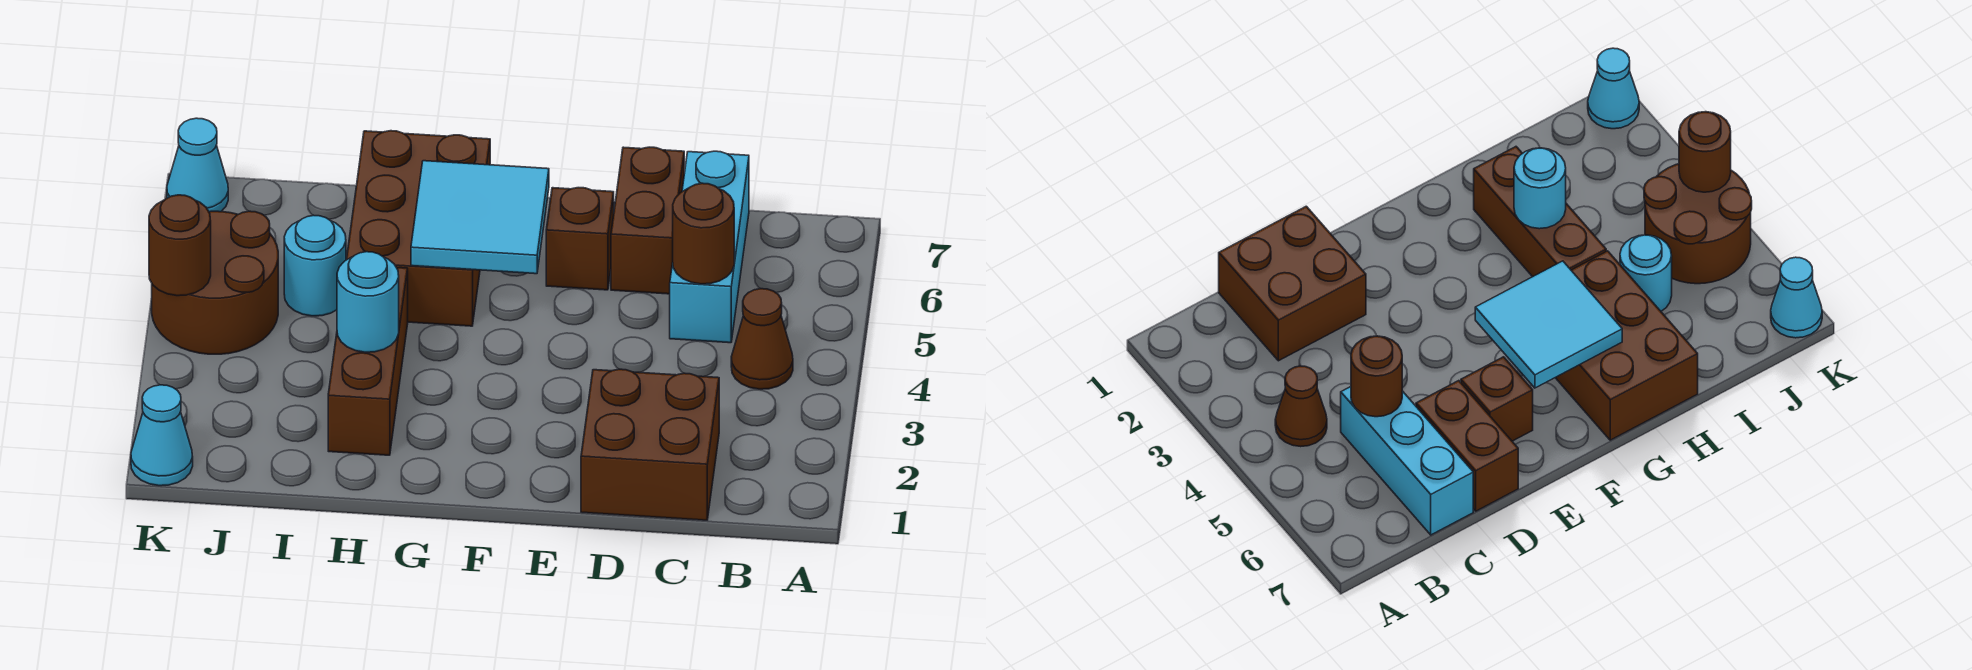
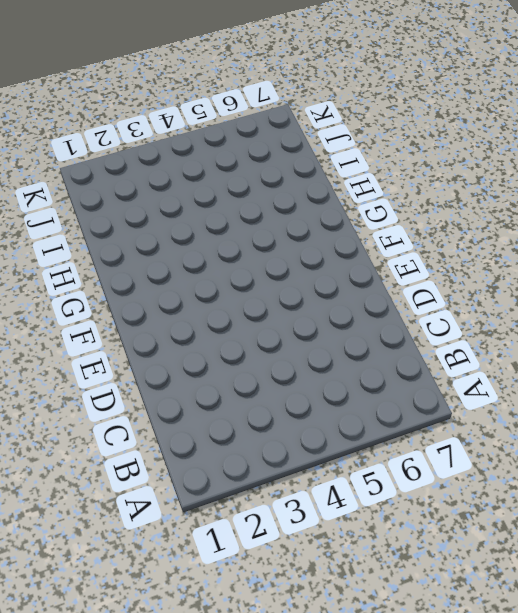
none -> brown cone B4 level 1
none -> brown brick C1:D2 level 1
none -> cyan brick C5:C7 level 1

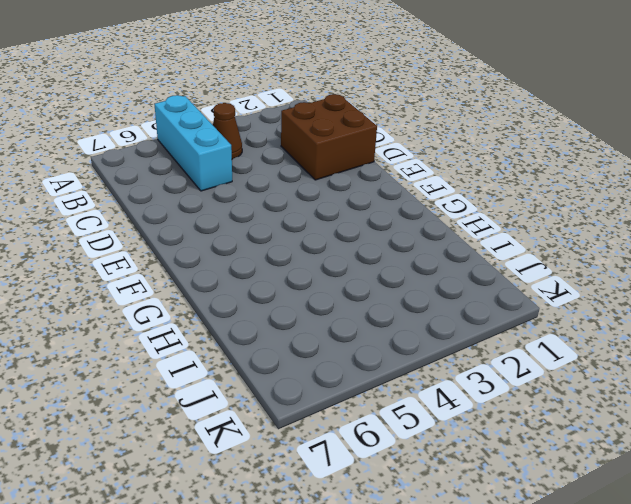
cyan brick A5:C5 level 1 -> cyan brick C5:C7 level 1
none -> brown brick D6:D7 level 1
none -> brown brick E6 level 1
none -> brown brick G5:H7 level 1

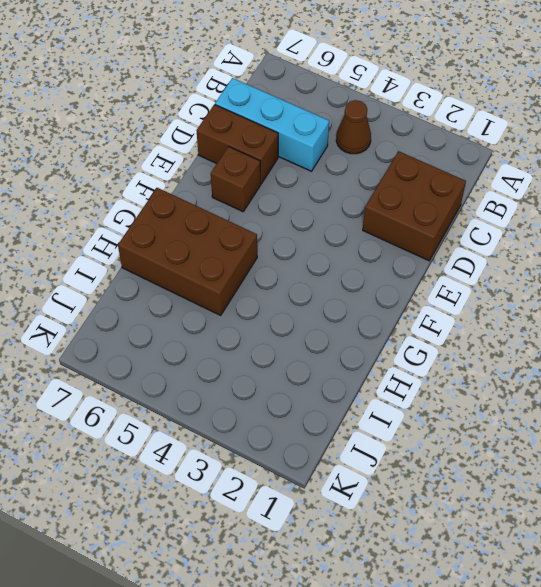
none -> brown brick H2:H4 level 1
none -> cyan round brick I5 level 1
none -> brown round brick J4:K5 level 1

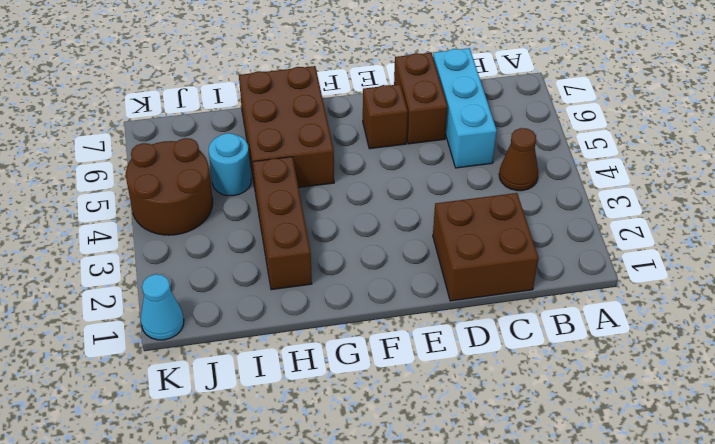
none -> cyan cone K7 level 1
none -> brown round brick C5 level 2
none -> cyan tile F5:G6 level 2

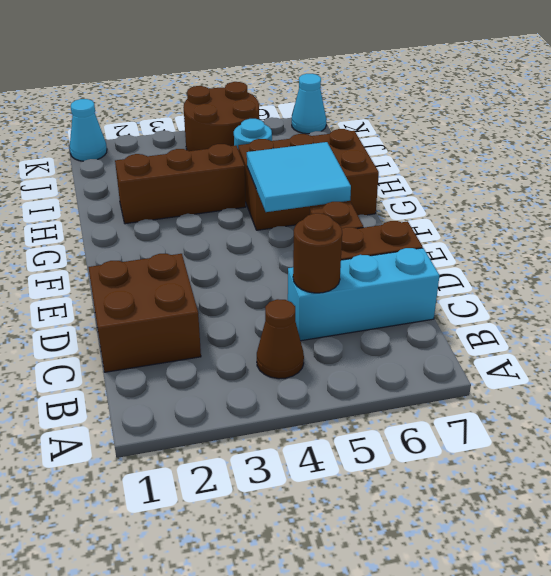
none -> cyan round brick H3 level 2
none -> brown round brick K4 level 2

